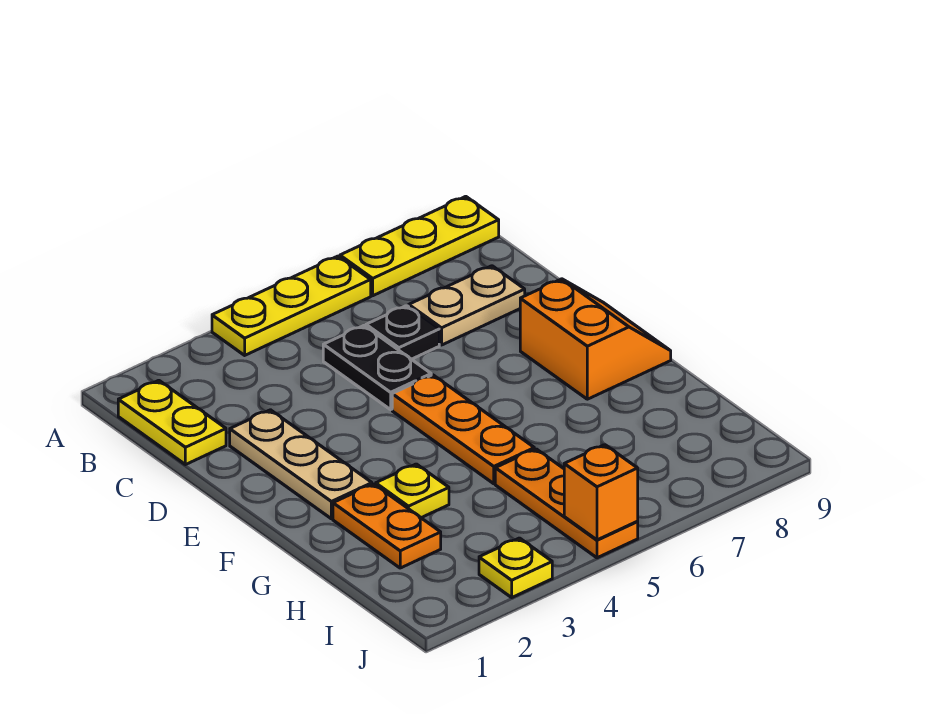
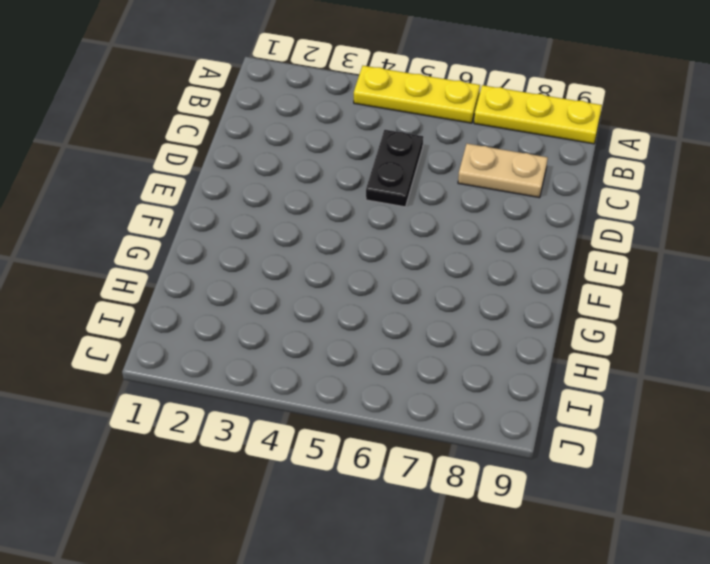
none -> yellow plate B1:C1 level 1
none -> black plate C6 level 1
none -> tan plate D2:F2 level 1

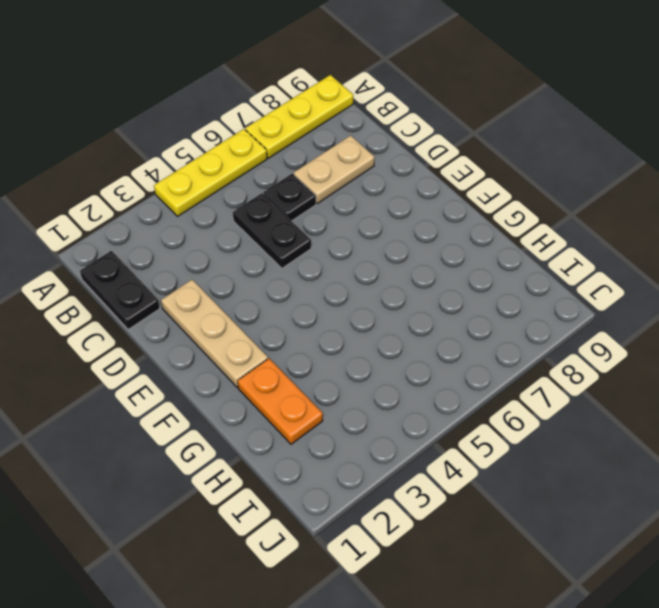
black plate B1:C1 level 1 -> yellow plate B1:C1 level 1
none -> orange plate E5:G5 level 1
none -> orange slope E8:F9 level 1 top 8
none -> yellow plate G3 level 1

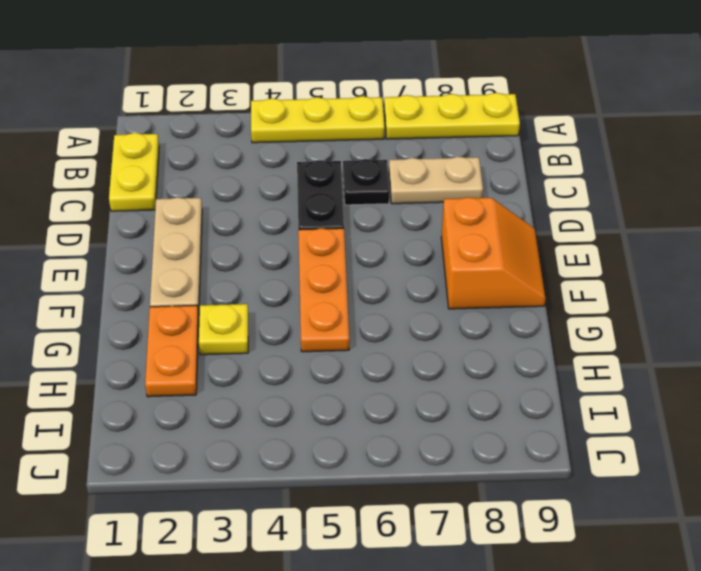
none -> orange plate H5:J5 level 1
none -> yellow plate J3 level 1
none -> orange brick J5 level 2

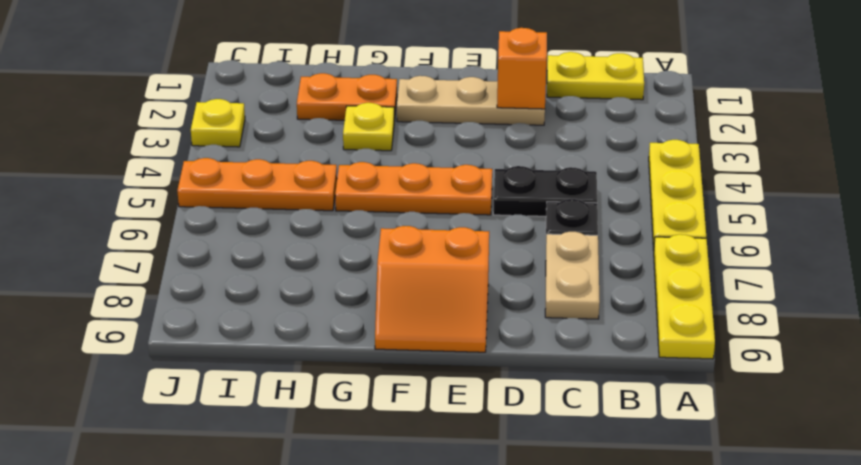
orange brick D2 level 2 -> orange brick J5 level 2

